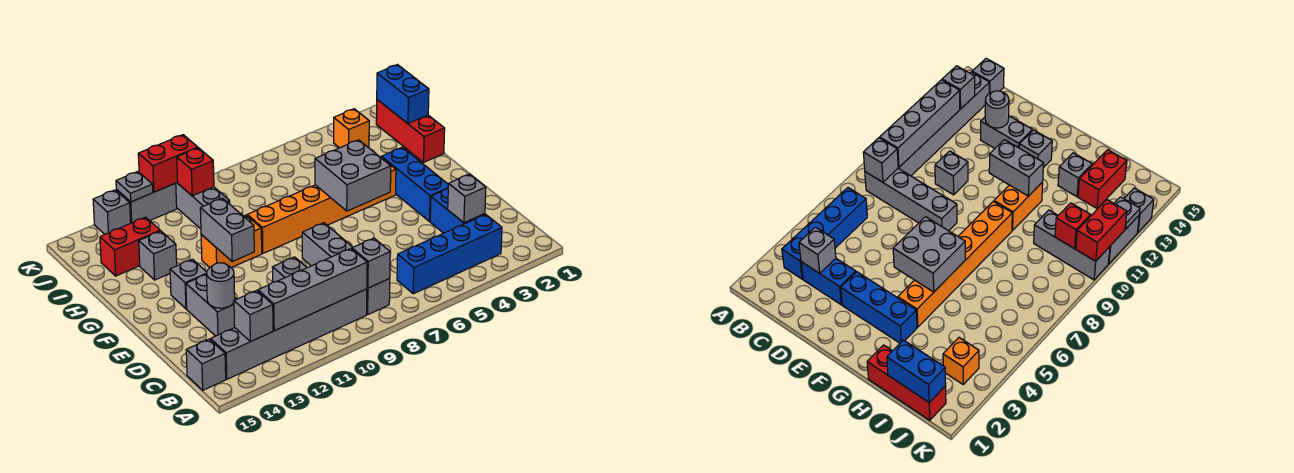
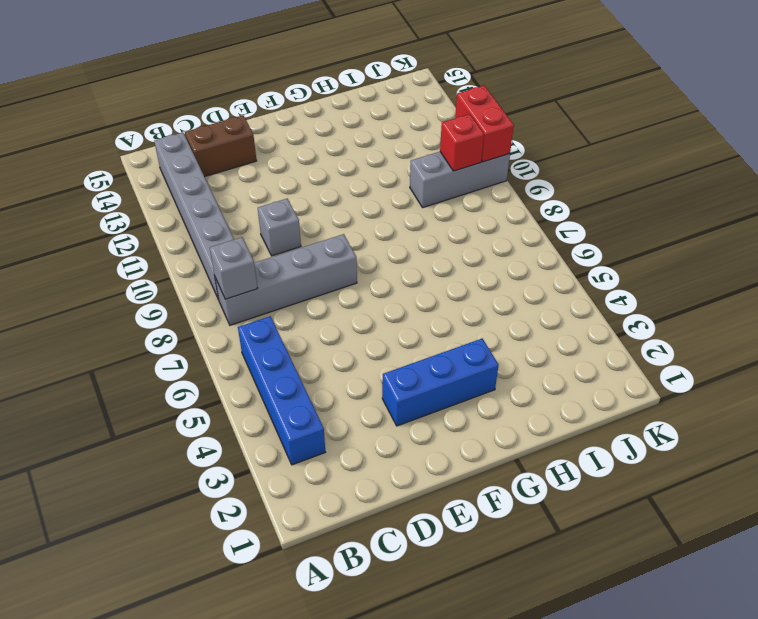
brown brick C14:D14 level 1 -> none
none -> grey brick B15 level 1
none -> blue brick C3:D3 level 1
none -> grey brick D13:E13 level 1

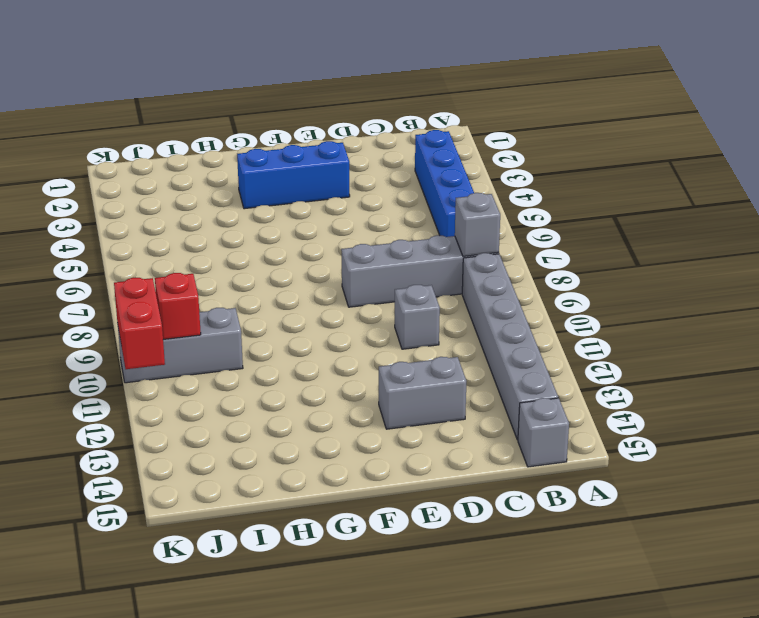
none -> blue brick C3:D3 level 1
none -> grey brick F13 level 1
none -> orange brick G4:G9 level 1

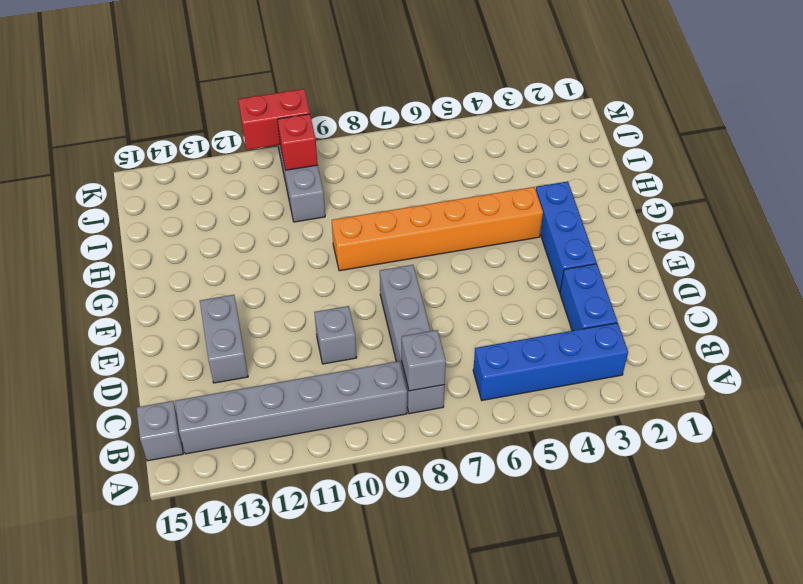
none -> grey brick F13 level 1
none -> orange brick G10:G11 level 1
none -> red brick H1:J1 level 1

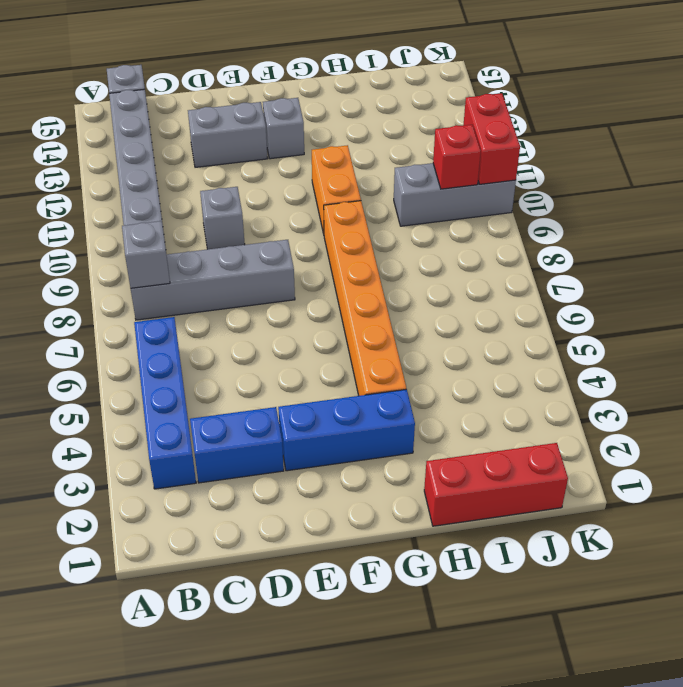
none -> grey brick H13 level 1
none -> red brick I13:I14 level 1
none -> orange brick J3 level 1

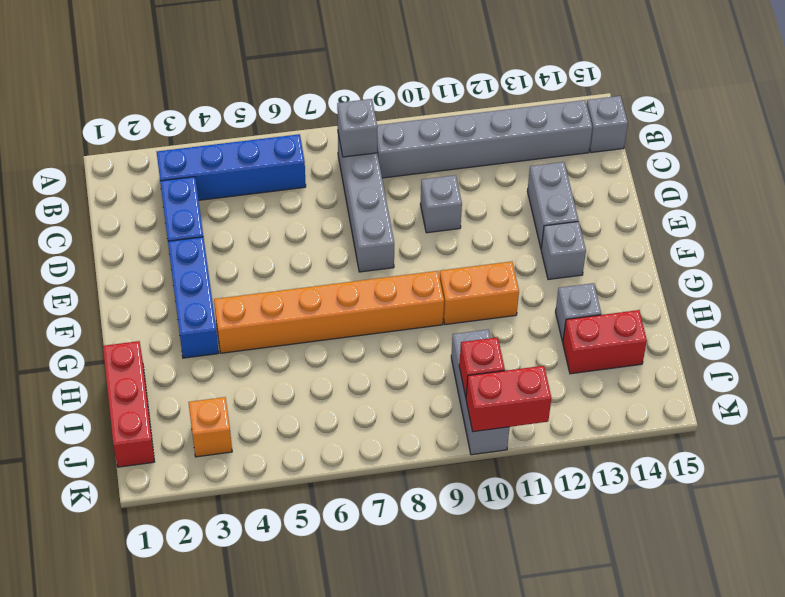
none -> grey brick K11:K12 level 1
none -> grey brick K13 level 1
none -> grey brick B9:B12 level 2

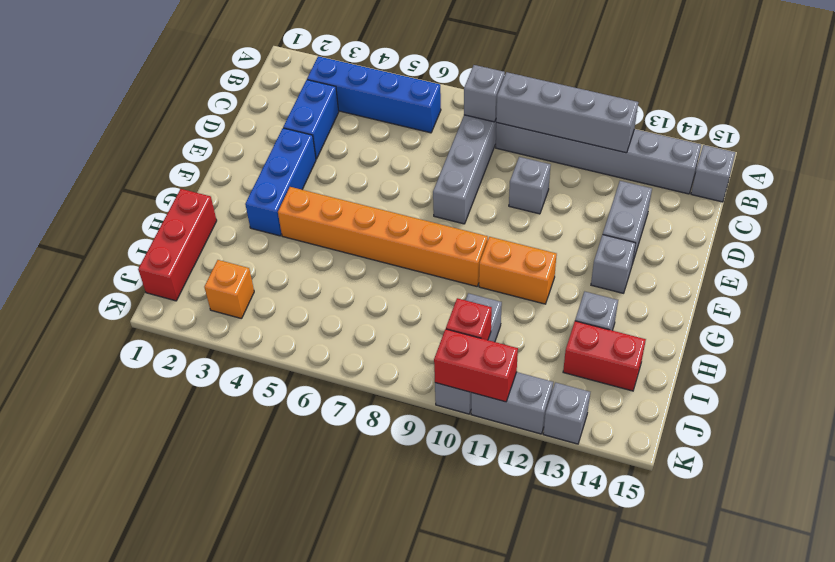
none -> grey brick B13 level 2
none -> grey brick C3 level 2
none -> grey round brick D13 level 2

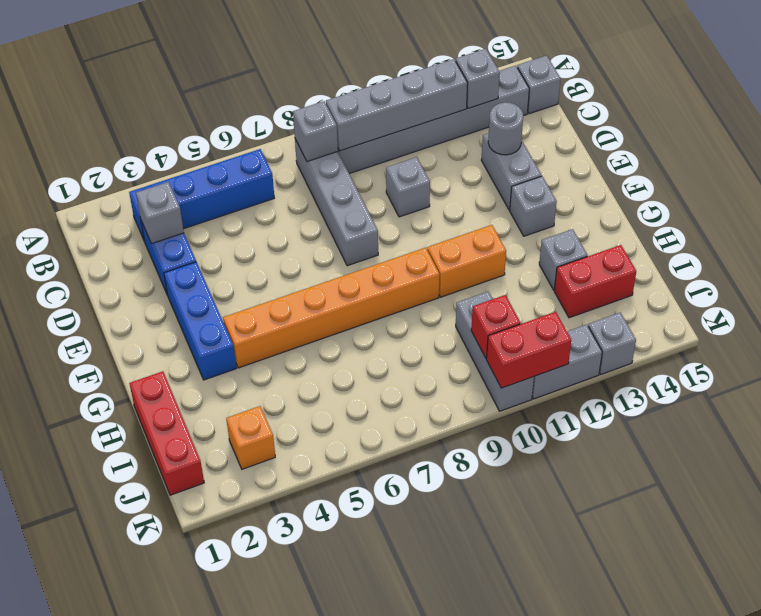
none -> grey brick F5:G6 level 2
none -> grey brick F11:G11 level 2
none -> blue brick I1:J1 level 2

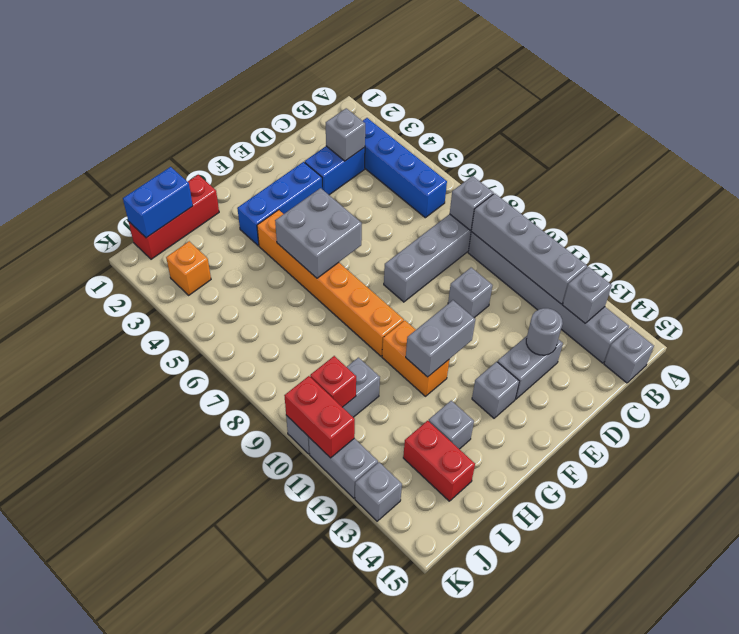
none -> grey plate K12 level 2

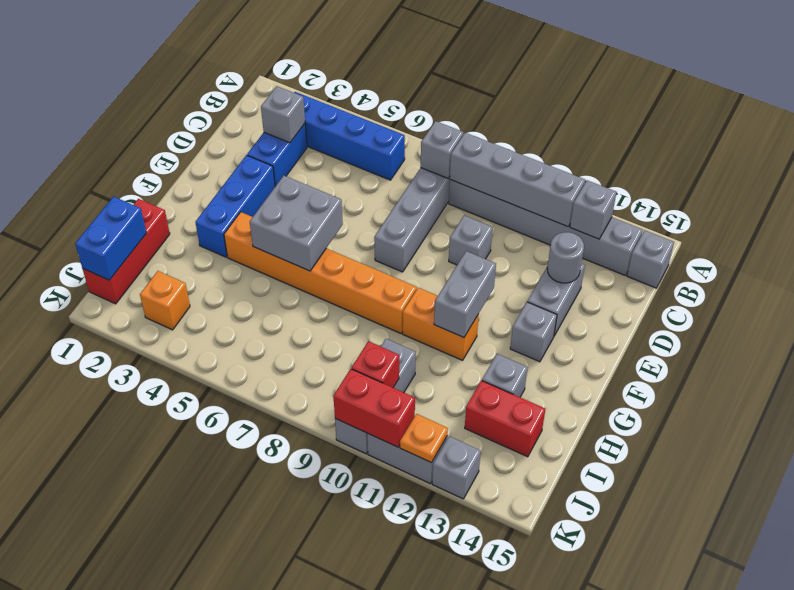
orange plate K12 level 2 -> grey plate K12 level 2

